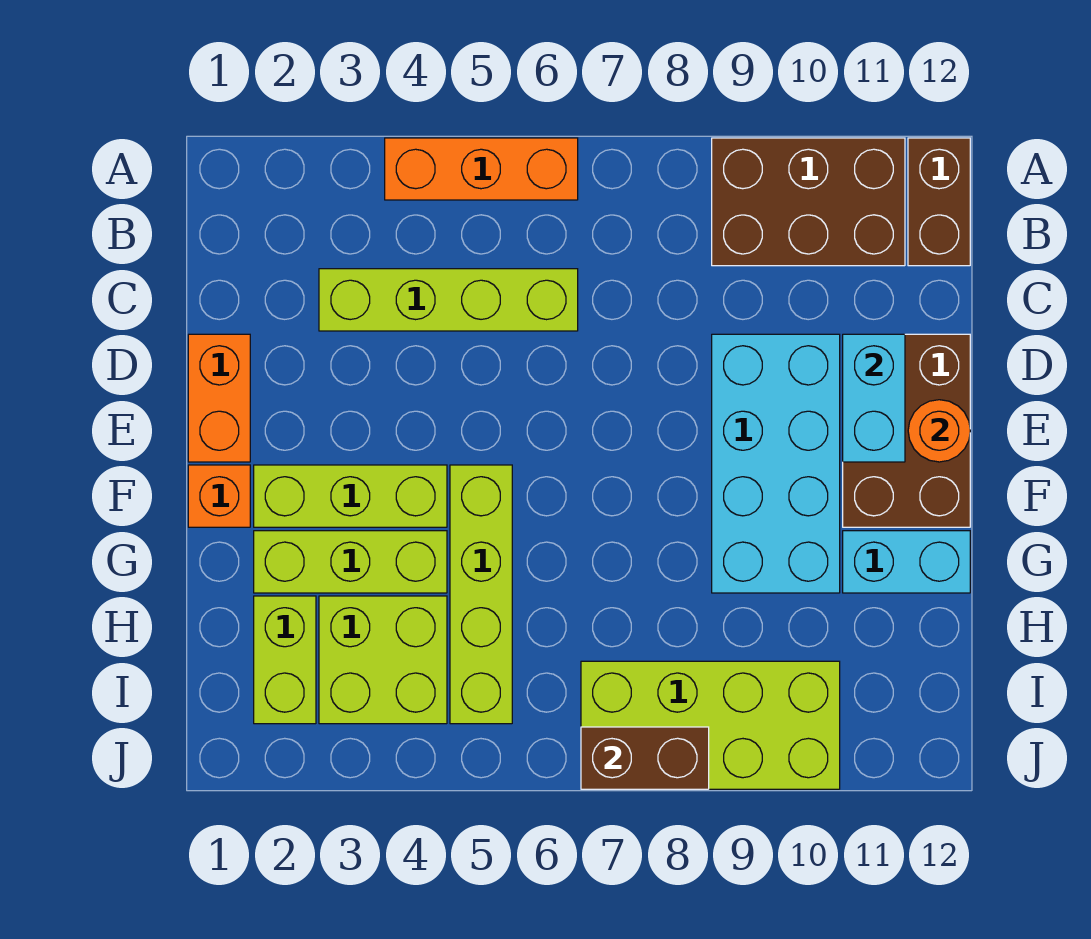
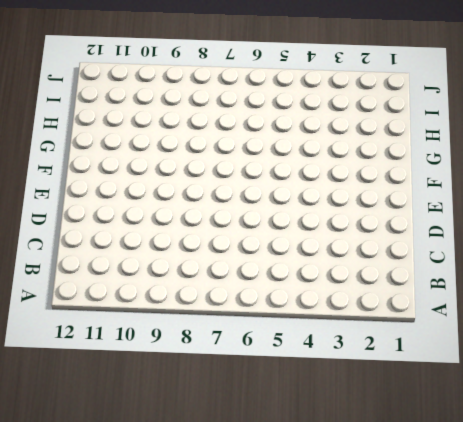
none -> orange brick A4:A6 level 1
none -> brown brick A9:B11 level 1
none -> brown brick A12:B12 level 1

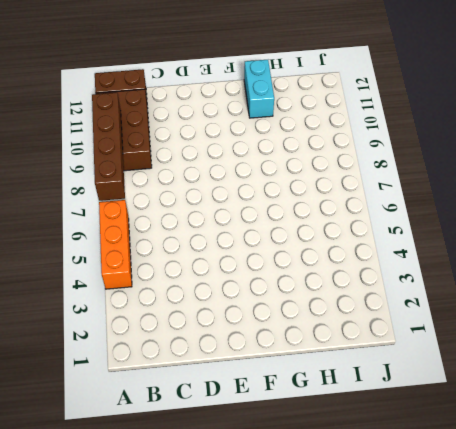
brown brick A7:A10 level 2 -> none
none -> lime brick C3:C6 level 1
none -> orange brick D1:E1 level 1
none -> cyan brick D9:G10 level 1

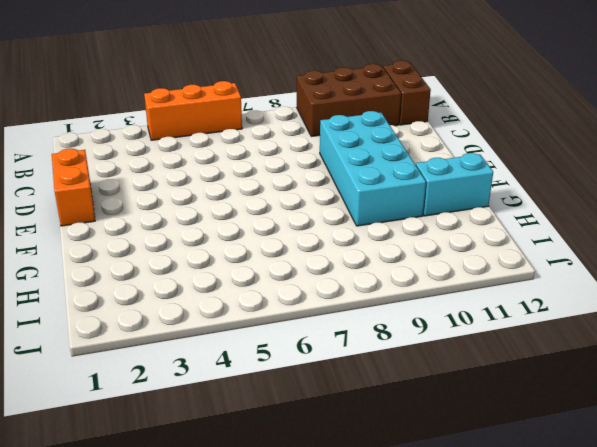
none -> lime brick C3:C6 level 1
none -> brown brick D11:F12 level 1
none -> orange brick F1 level 1

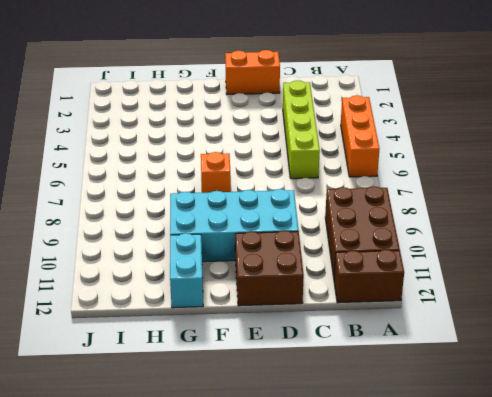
brown brick D11:E12 level 1 -> brown brick D11:F12 level 1
orange brick F7 level 1 -> orange brick F1 level 1
none -> lime brick F2:F4 level 1
none -> lime brick F5:I5 level 1
none -> lime brick G2:G4 level 1

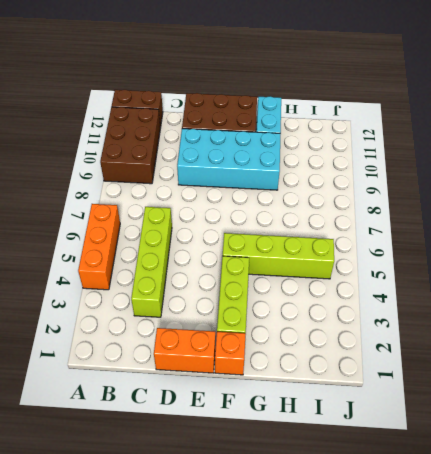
none -> lime brick G2:G4 level 1
none -> lime brick H2:I2 level 1
none -> lime brick H3:I4 level 1

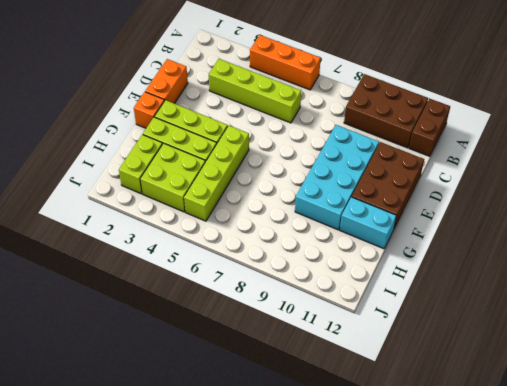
none -> lime brick I7:J10 level 1
none -> cyan brick D11:E11 level 2
none -> orange round brick E12 level 2

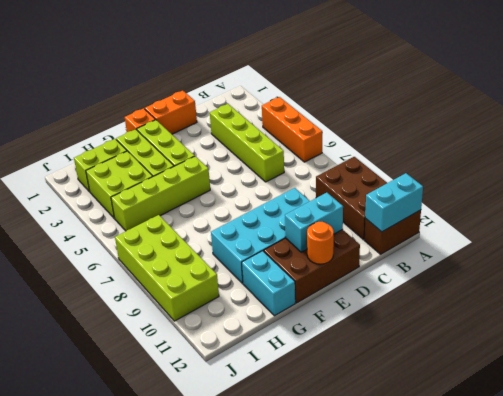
cyan brick A12:B12 level 2 -> none
none -> brown brick J7:J8 level 2

